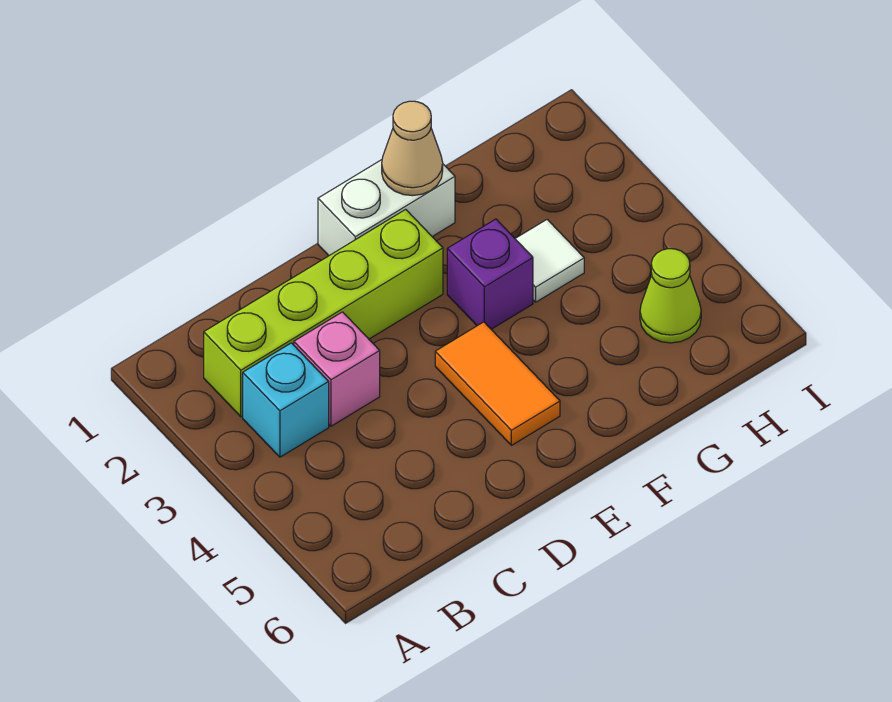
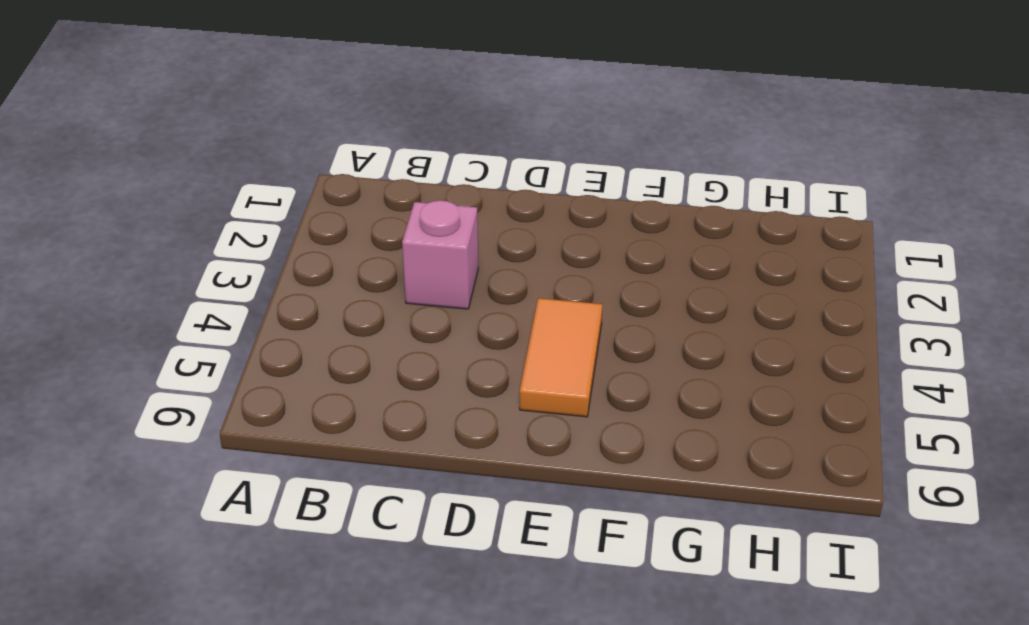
none -> lime brick B2:E2 level 1
none -> cyan brick B3 level 1

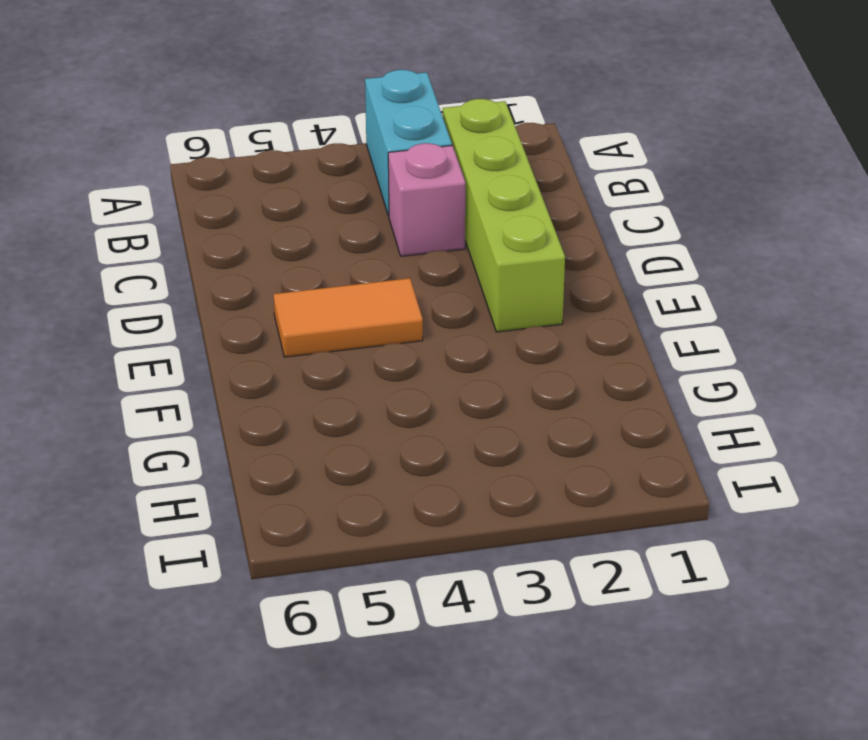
cyan brick A3:B3 level 1 -> cyan brick B3 level 1
none -> white brick E1:F1 level 1
none -> purple brick F3 level 1

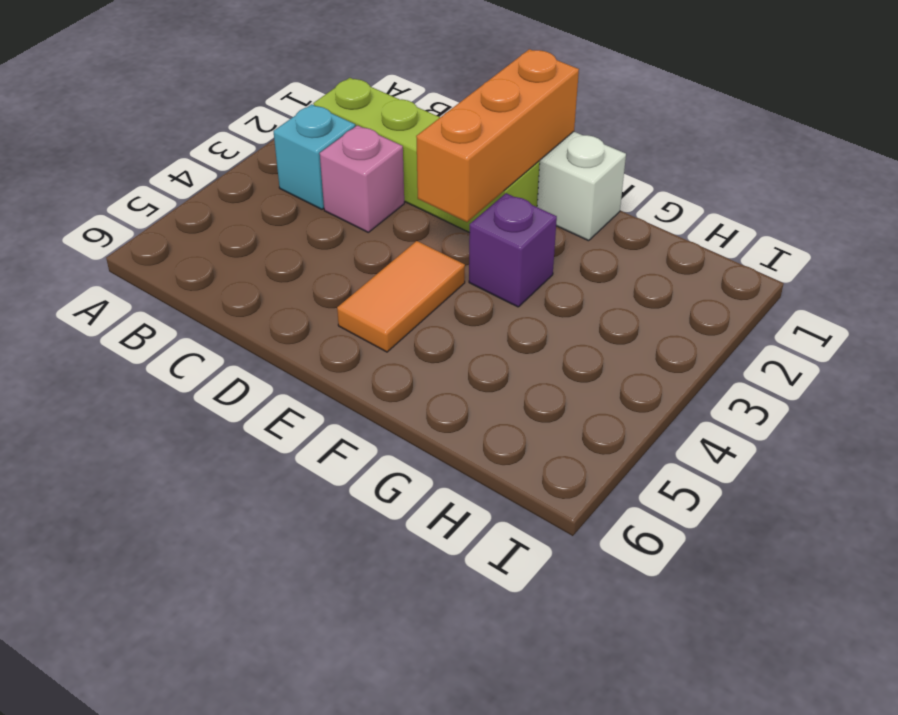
orange brick E1:E3 level 2 -> none
none -> white tile G3 level 1
none -> lime cone H5 level 1

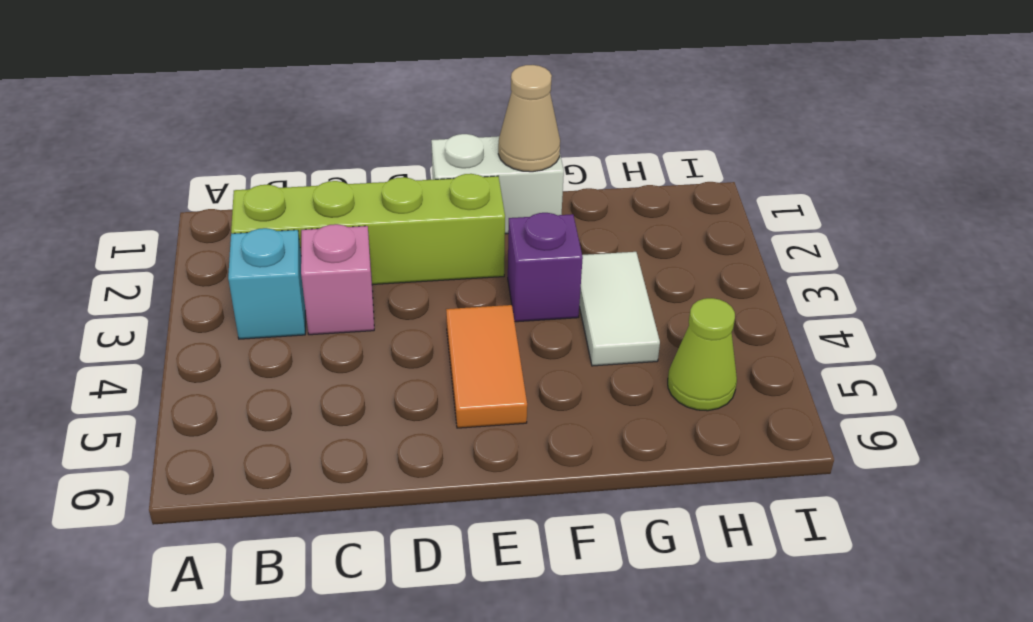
white tile G3:G4 level 1 -> white tile G3 level 1

